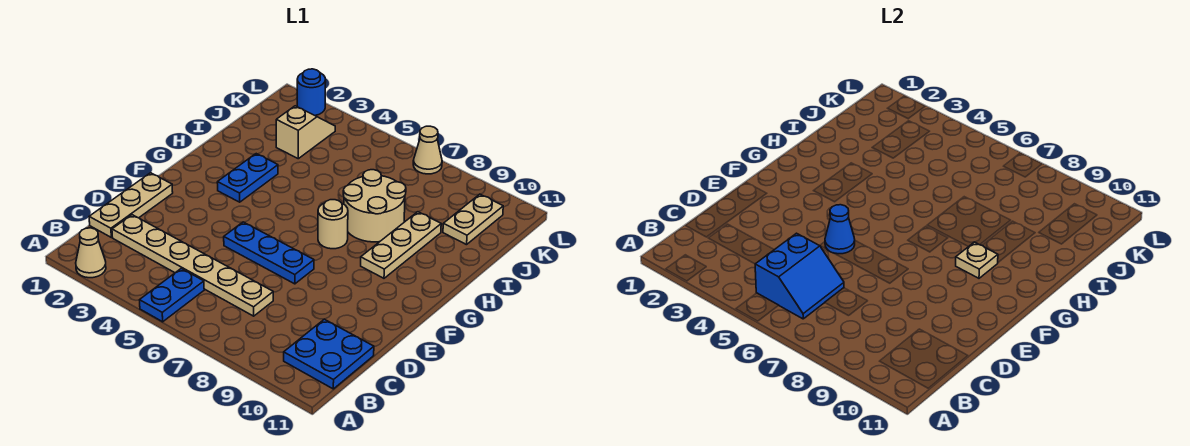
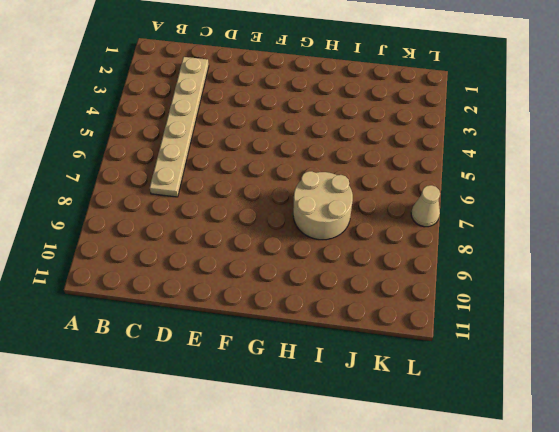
none -> tan cone A2 level 1
none -> blue plate A5:B5 level 1
none -> blue plate B10:C11 level 1

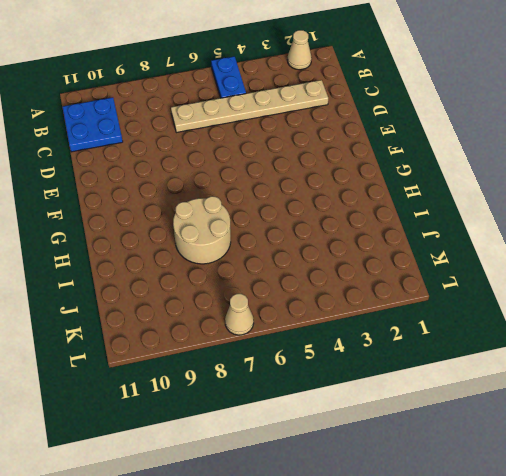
none -> tan plate C1:E1 level 1
none -> blue plate E5:E7 level 1
none -> blue plate G3:H3 level 1

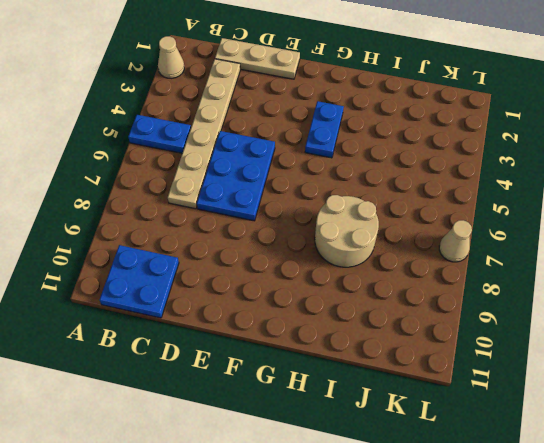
blue plate D5:E7 level 1 -> blue plate E5:E7 level 1
blue plate G3:G4 level 1 -> blue plate G3:H3 level 1
none -> tan round brick G7 level 1
none -> tan plate G9:I9 level 1
none -> tan slope J3:K3 level 1 top J

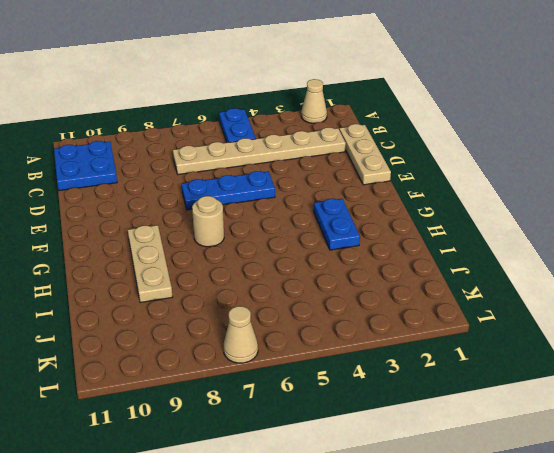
none -> tan round brick H7:I8 level 1
none -> tan slope J3:K3 level 1 top J
none -> tan plate J10:K10 level 1

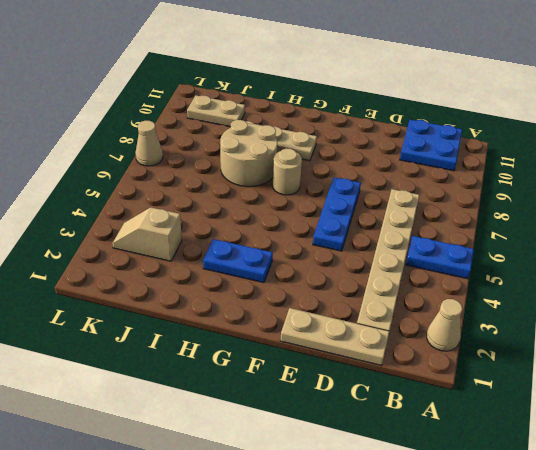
none -> blue round brick L2 level 1
none -> blue slope B5:C6 level 2 top 5
none -> blue cone E5 level 2

